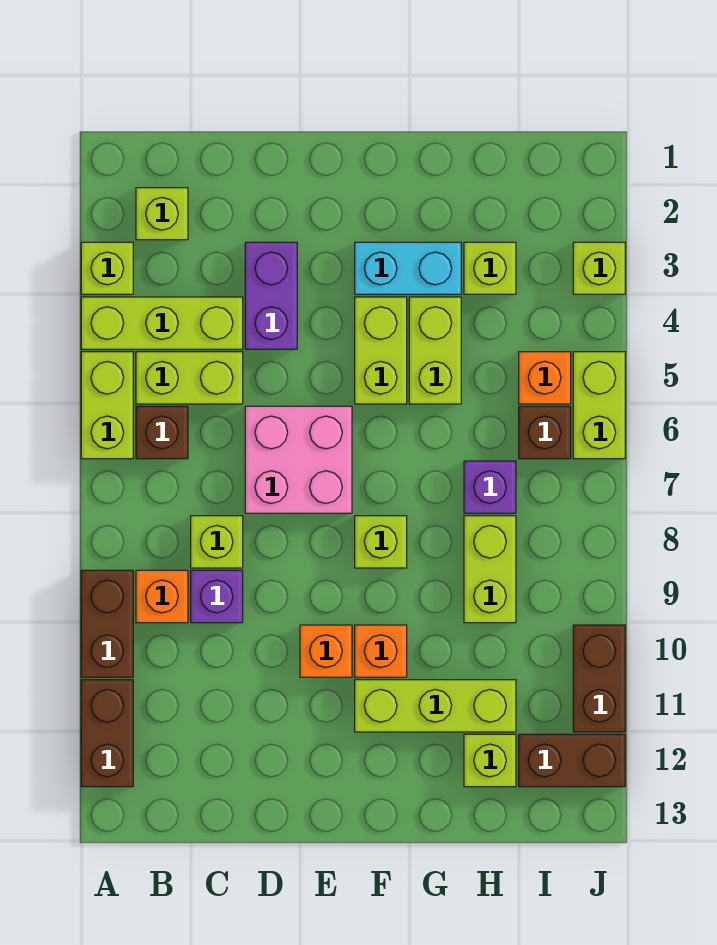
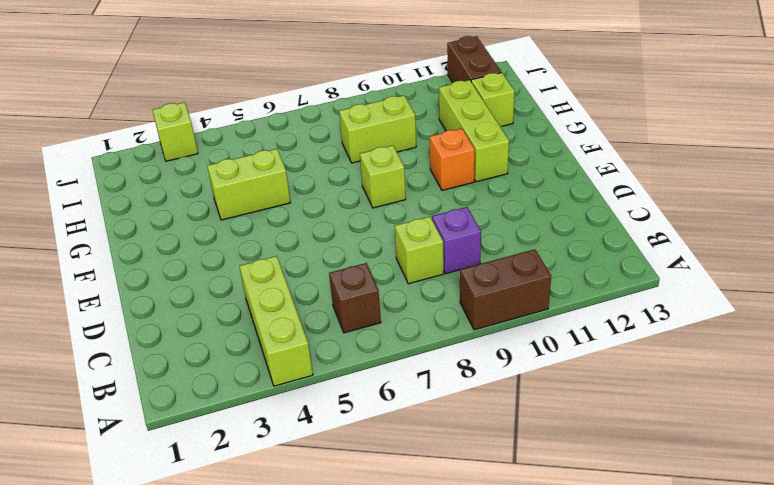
none -> lime brick A3 level 1
none -> lime brick A5:A6 level 1
none -> brown brick A11:A12 level 1
none -> lime brick B2 level 1

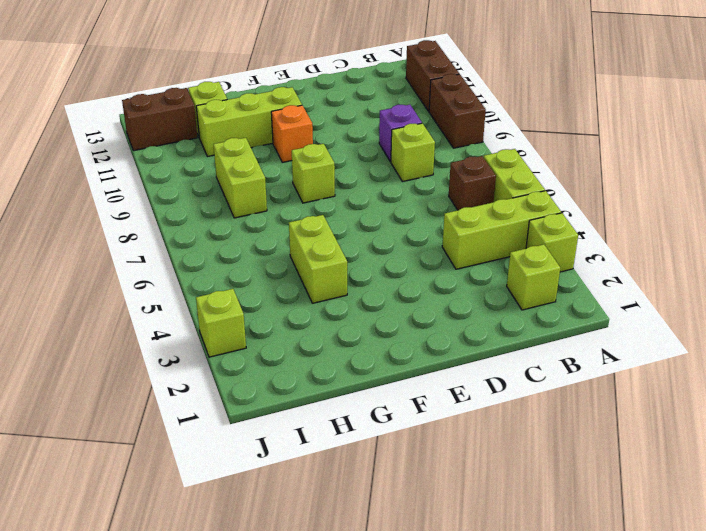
none -> lime brick B5:C5 level 1
none -> orange brick B9 level 1
none -> purple brick D3:D4 level 1
none -> pink brick D6:E7 level 1

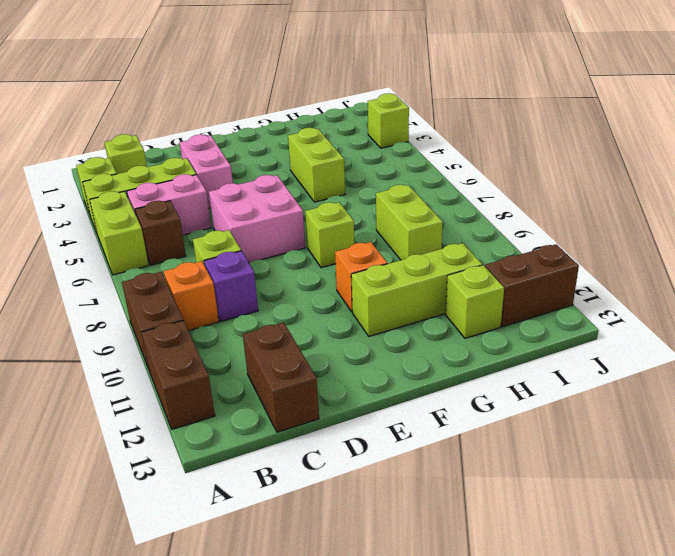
pink brick B5:C5 level 1 -> lime brick B5:C5 level 1
brown brick C12:C13 level 1 -> brown brick J10:J11 level 1
pink brick D3:D4 level 1 -> purple brick D3:D4 level 1
none -> orange brick E10 level 1
none -> cyan brick F3:G3 level 1
none -> lime brick F4:F5 level 1
none -> lime brick H3 level 1

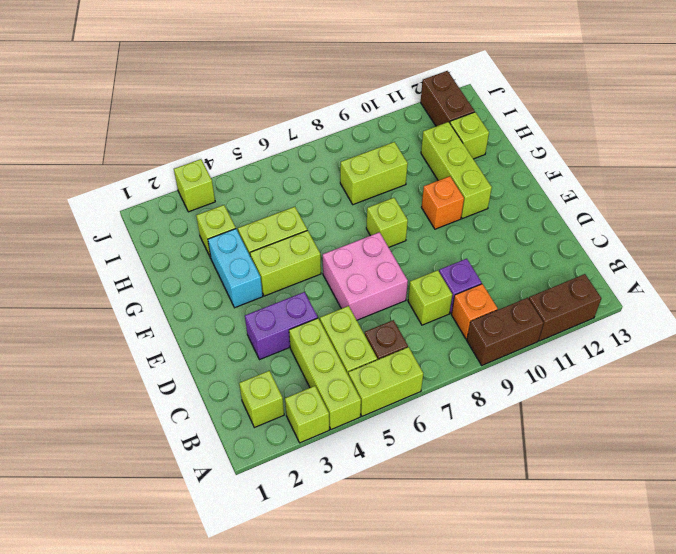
none -> orange brick E10 level 1
none -> purple brick H7 level 1
none -> orange brick I5 level 1
none -> brown brick I6 level 1

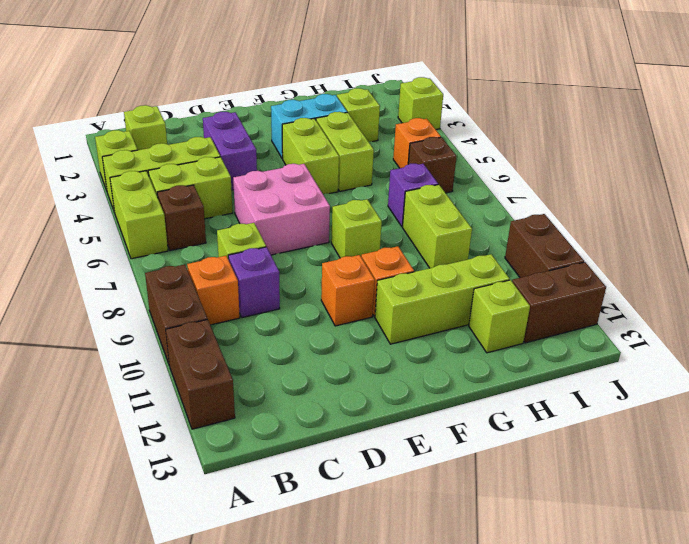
none -> lime brick J5:J6 level 1

